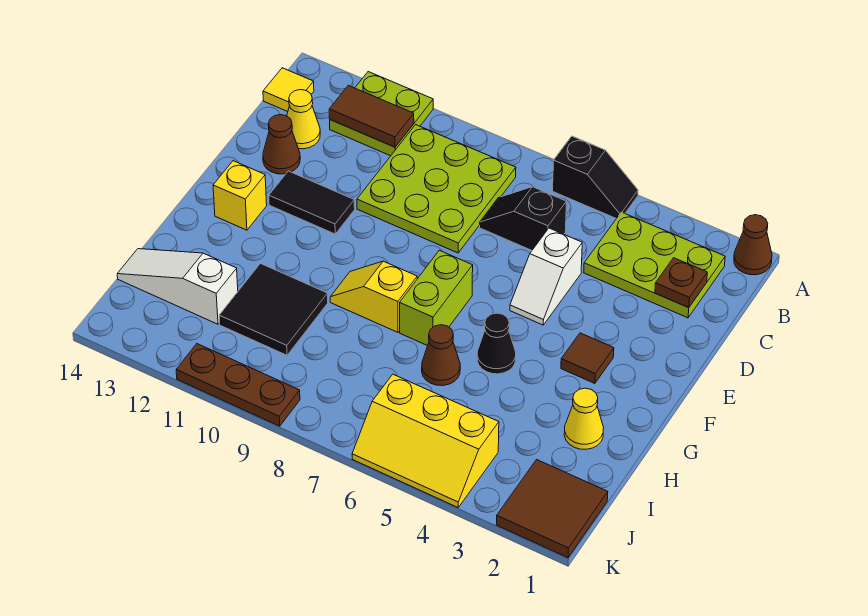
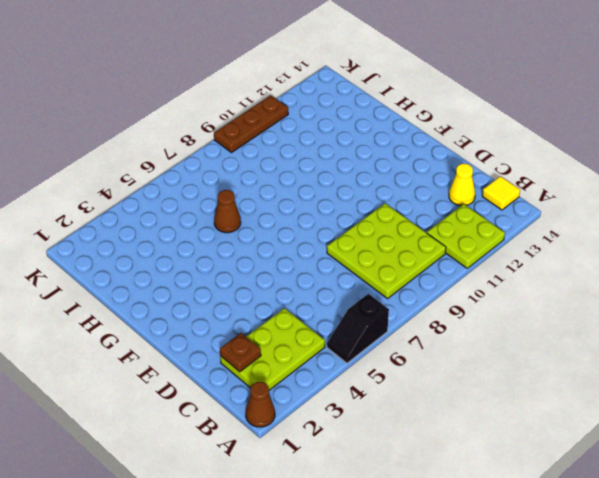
none -> black slope C6:C7 level 1 top 6
none -> white slope D5:E5 level 1 top D
none -> brown cone D13 level 1

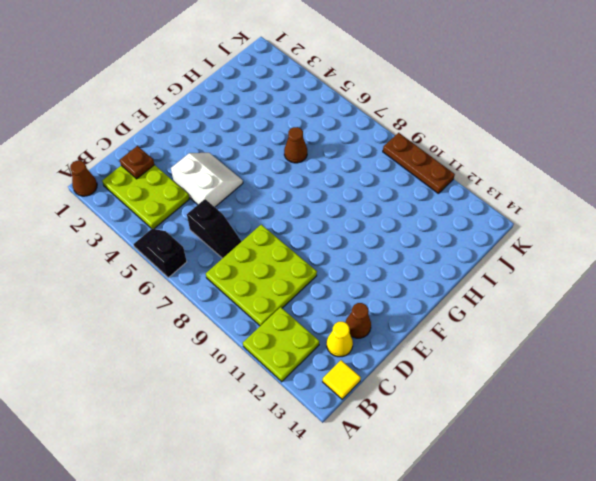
white slope D4:E5 level 1 top D -> white slope D5:E5 level 1 top D
none -> black tile E11:E12 level 1
none -> brown tile F3 level 1
none -> lime brick F7:G7 level 1

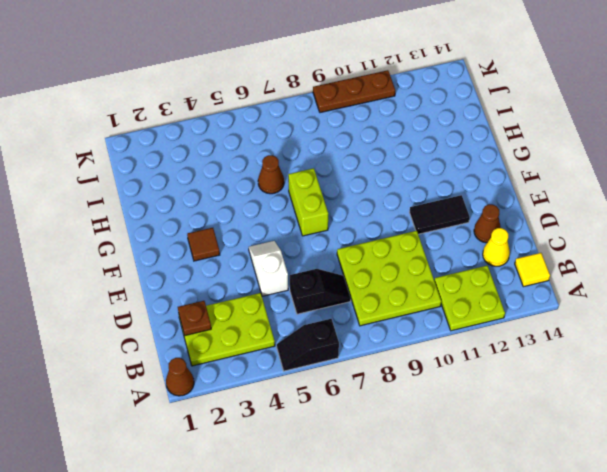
none -> yellow brick F13 level 1
none -> black cone G5 level 1
none -> yellow slope G8:G9 level 1 top 8

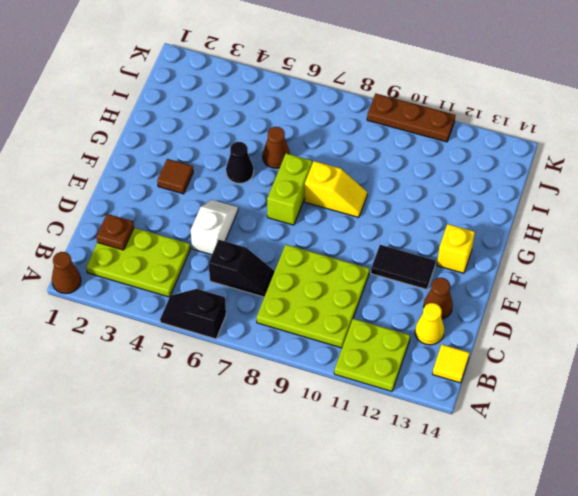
none -> yellow cone H2 level 1
none -> black tile H10:I11 level 1
none -> white slope I12:I14 level 1 top 12

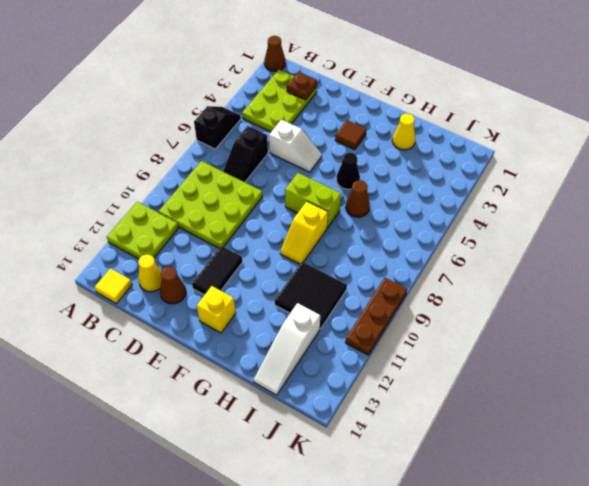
none -> brown tile J1:K2 level 1
none -> yellow slope J4:K6 level 1 top J
none -> brown tile B11:B12 level 2

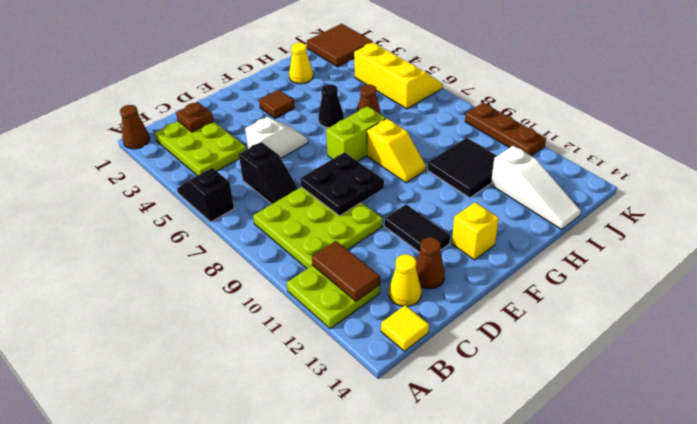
black plate D8:E9 level 2 -> none

